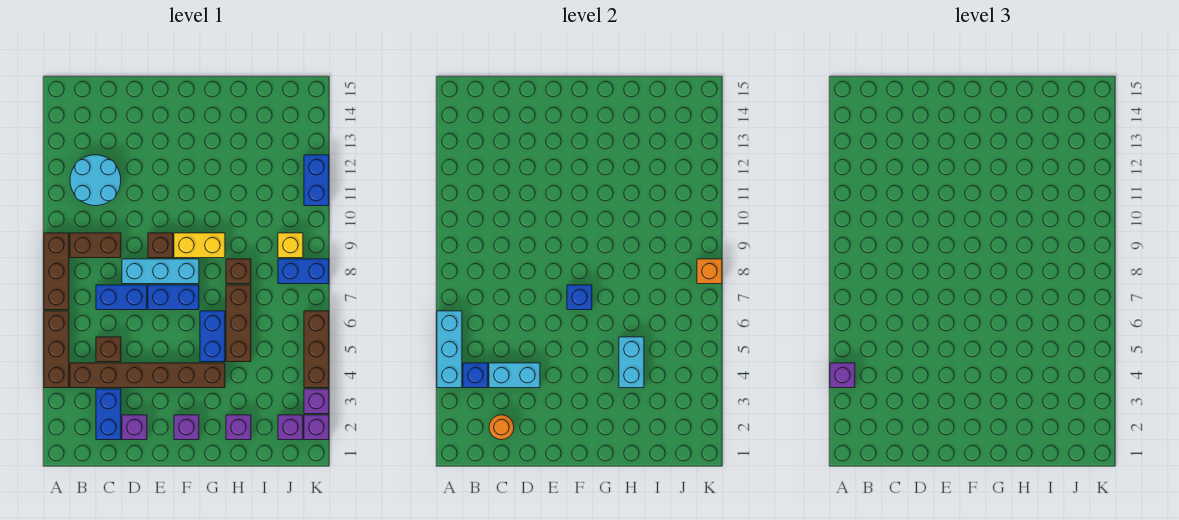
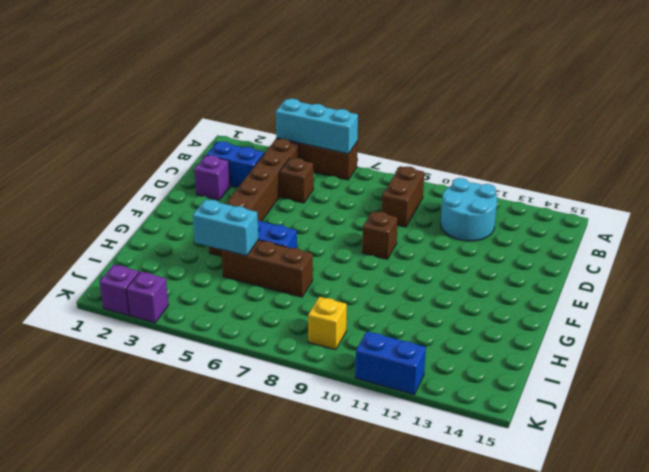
none -> brown brick A7:A9 level 1
none -> blue brick C7:D7 level 1
none -> cyan brick D8:F8 level 1
none -> blue brick E7:F7 level 1

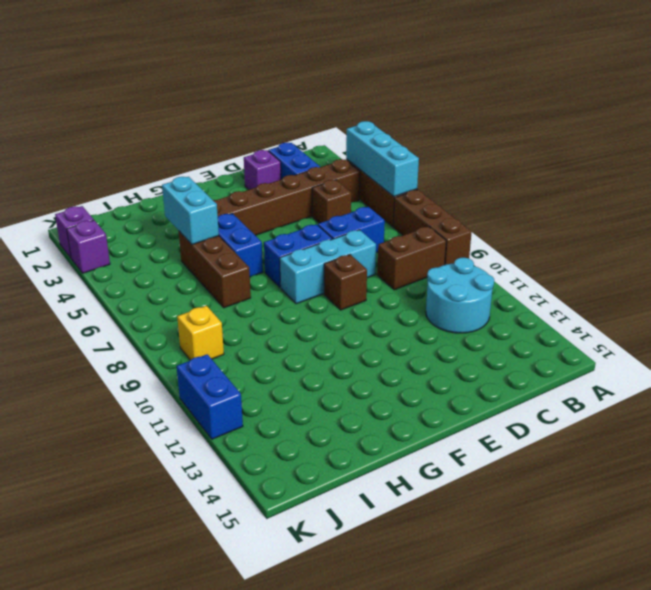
none -> purple brick F2 level 1
none -> yellow brick F9:G9 level 1
none -> purple brick H2 level 1
none -> brown brick H8 level 1

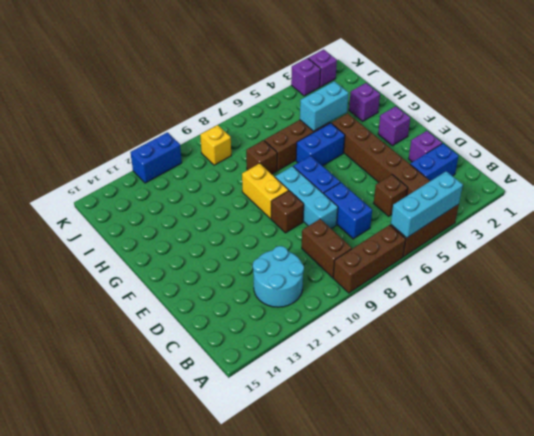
none -> purple brick J2 level 1
none -> blue brick J8:K8 level 1
none -> brown brick K4:K6 level 1
none -> blue brick B4 level 2

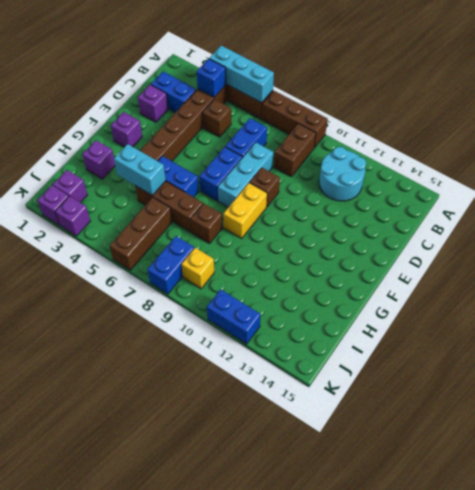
brown brick I6:K6 level 1 -> brown brick K4:K6 level 1
none -> orange round brick C2 level 2
none -> cyan brick C4:D4 level 2
none -> blue brick F7 level 2
none -> orange brick K8 level 2

